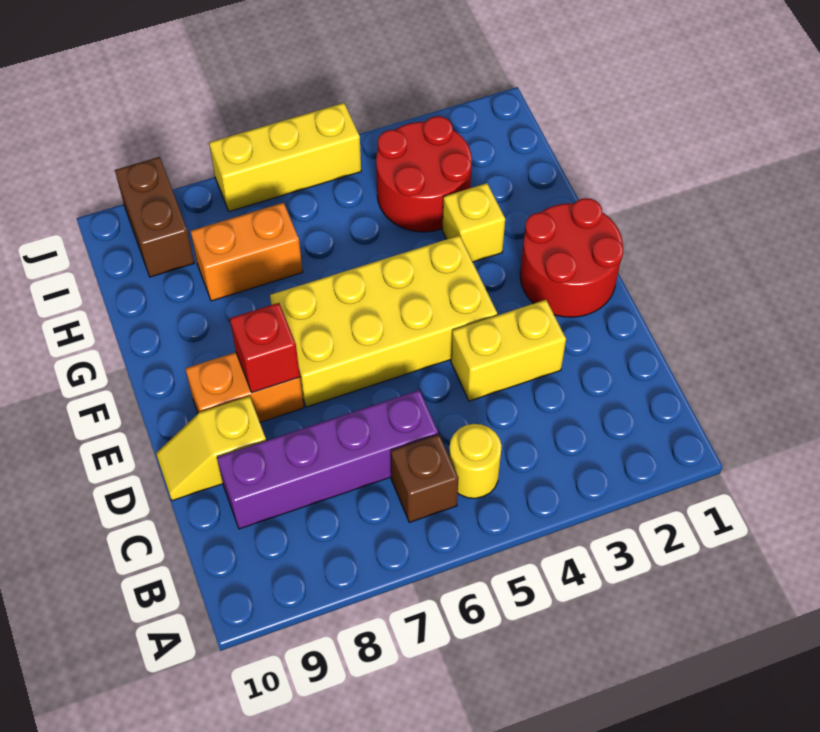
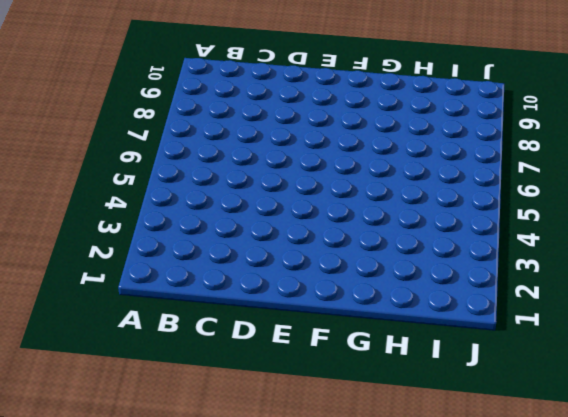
none -> yellow round brick B5 level 1
none -> brown brick B6 level 1
none -> purple brick C6:C9 level 1

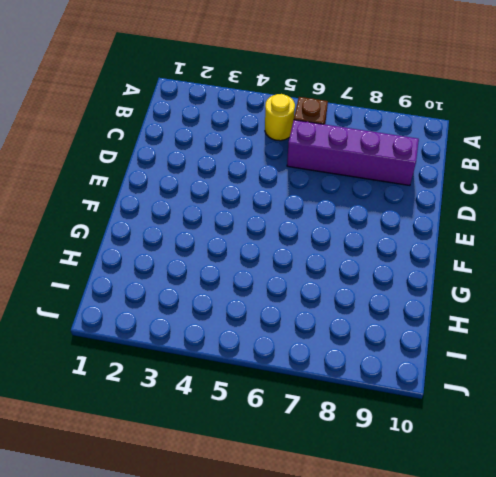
none -> yellow brick D3:D4 level 1
none -> yellow slope D9:D10 level 1 top 9
none -> red round brick E1:F2 level 1

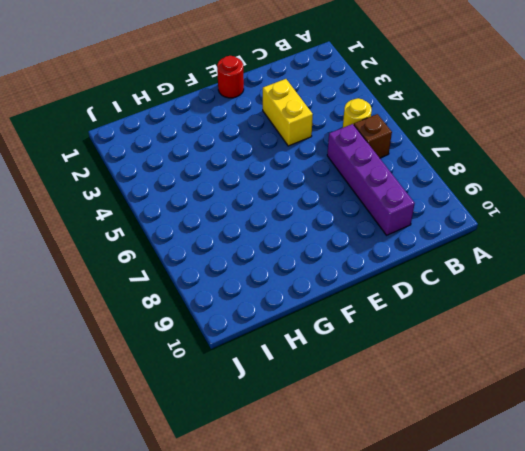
red round brick E1 level 1 -> red round brick E1:F2 level 1
none -> yellow slope D9:D10 level 1 top 9
none -> yellow brick E4:F7 level 1
none -> orange brick E8:E9 level 1

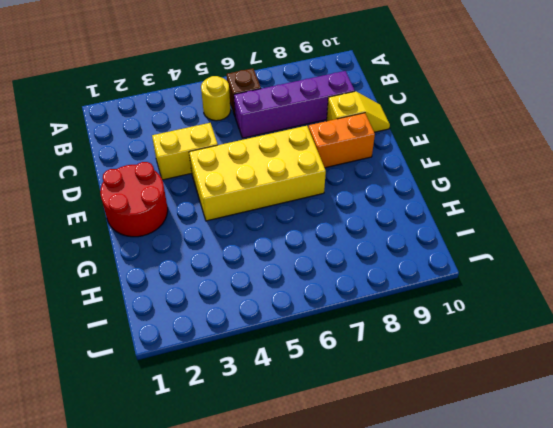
none -> yellow brick G3 level 1
none -> red round brick H3:I4 level 1
none -> orange brick H7:H8 level 1

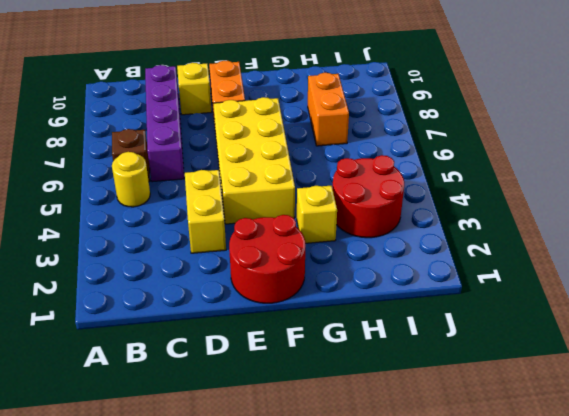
none -> brown brick I9:J9 level 1
none -> yellow brick J5:J7 level 1
none -> red brick E8 level 2

